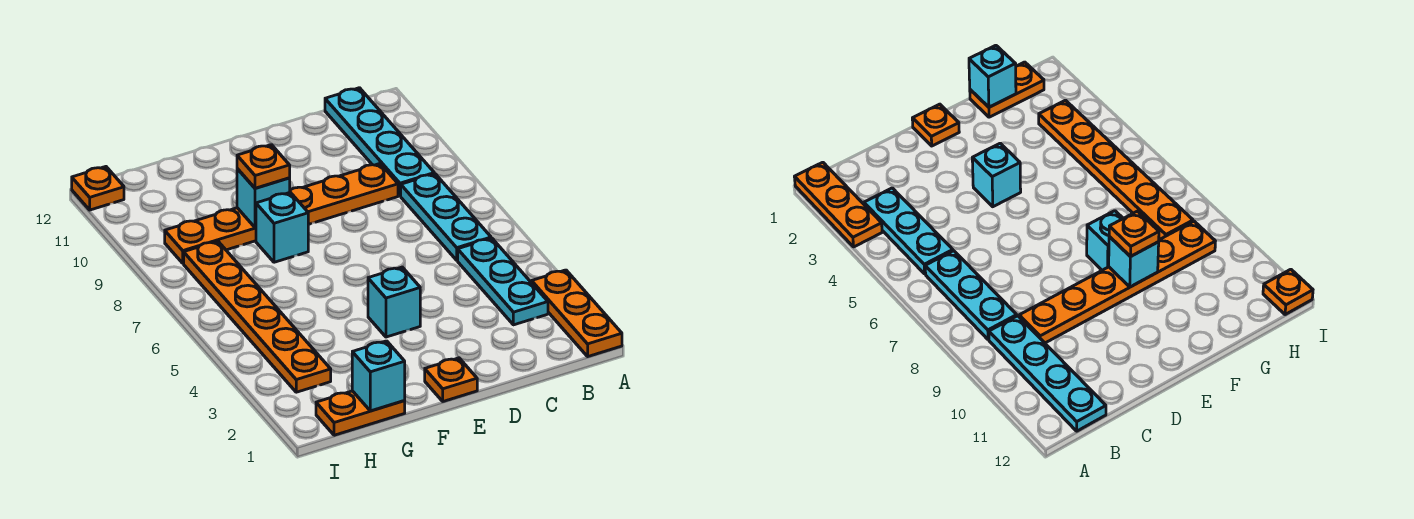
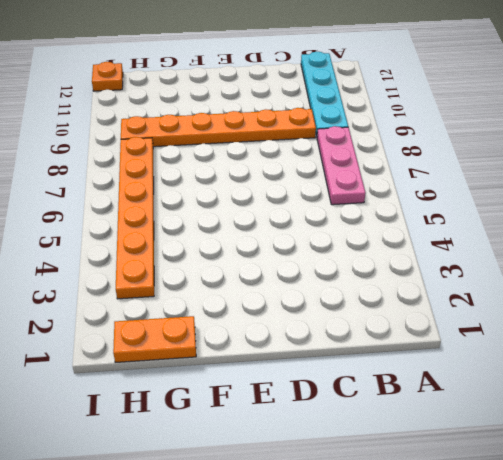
pink plate B6:B8 level 1 -> cyan plate B6:B8 level 1
none -> orange plate A1:A3 level 1
none -> cyan plate B3:B5 level 1
none -> orange plate E1 level 1

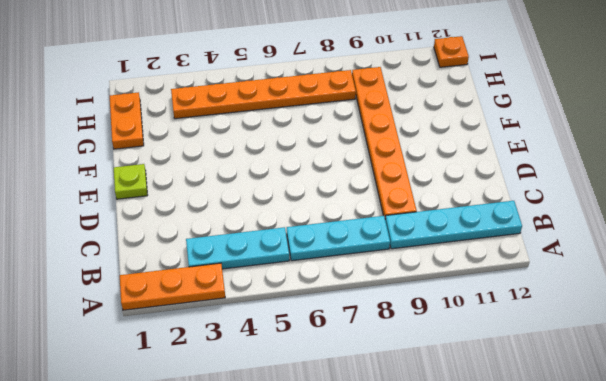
lime plate E1 level 1 -> orange plate E1 level 1
none -> cyan brick E4 level 1
none -> cyan brick F8 level 1
none -> cyan brick F9 level 2

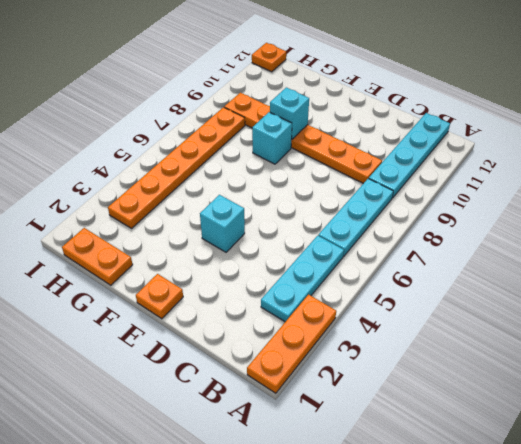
none -> cyan brick G1 level 2
none -> orange plate F9 level 3

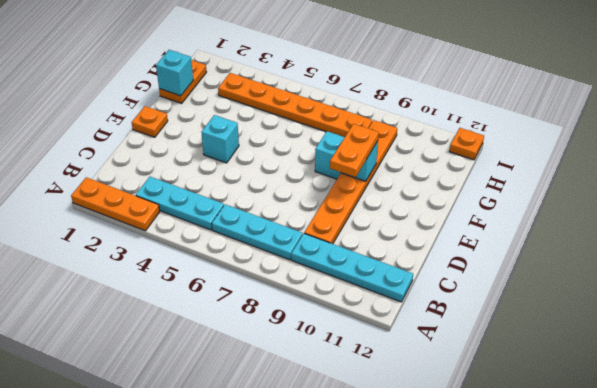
orange plate E9:F9 level 3 -> orange plate F9 level 3

